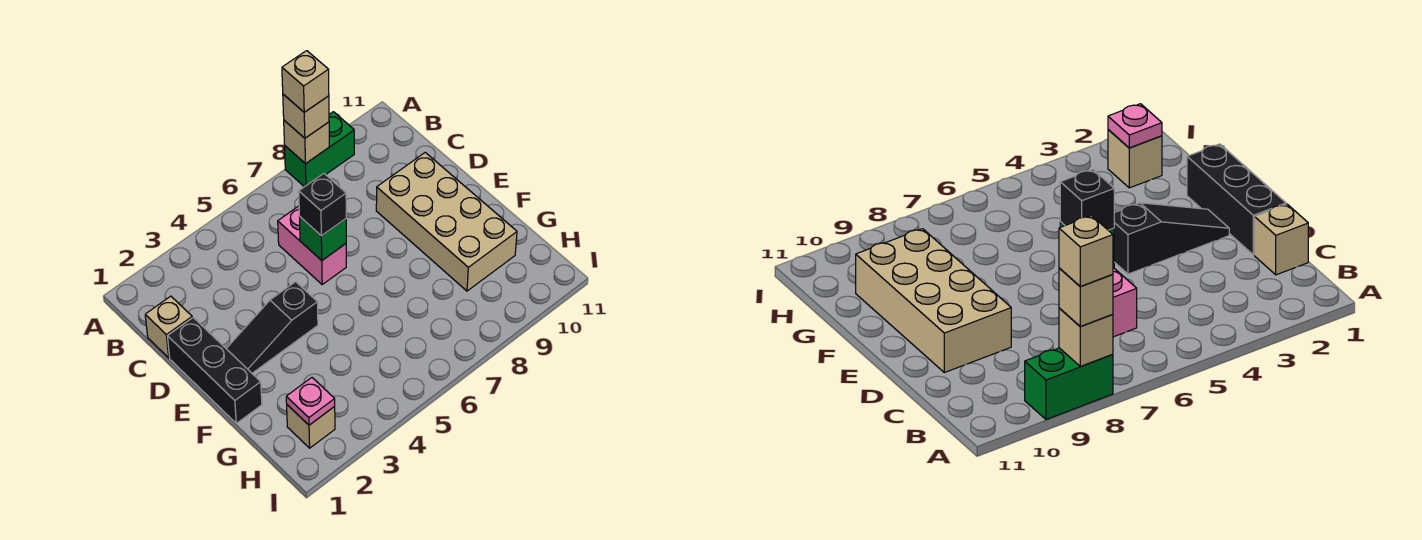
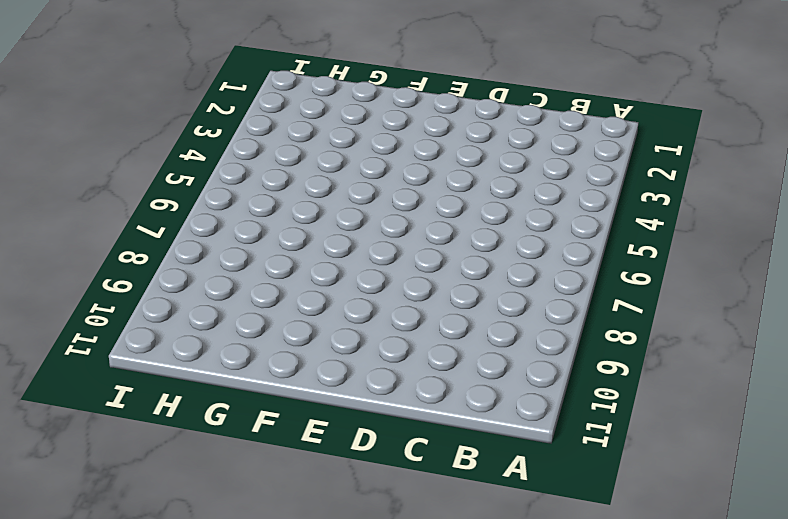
none -> green brick A8:A9 level 1
none -> tan brick C1 level 1
none -> pink brick C6:D6 level 1

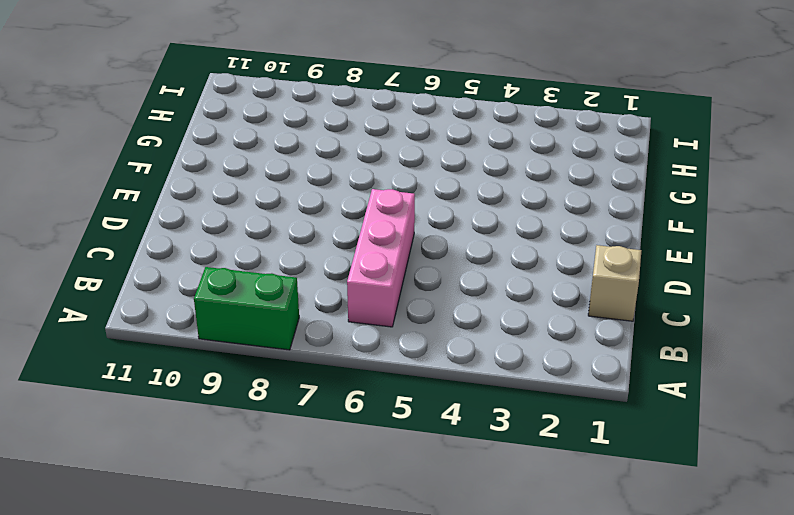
pink brick B6:D6 level 1 -> pink brick C6:D6 level 1
none -> black brick D1:F1 level 1
none -> tan brick D9:G10 level 1
none -> black slope E2:E4 level 1 top 4

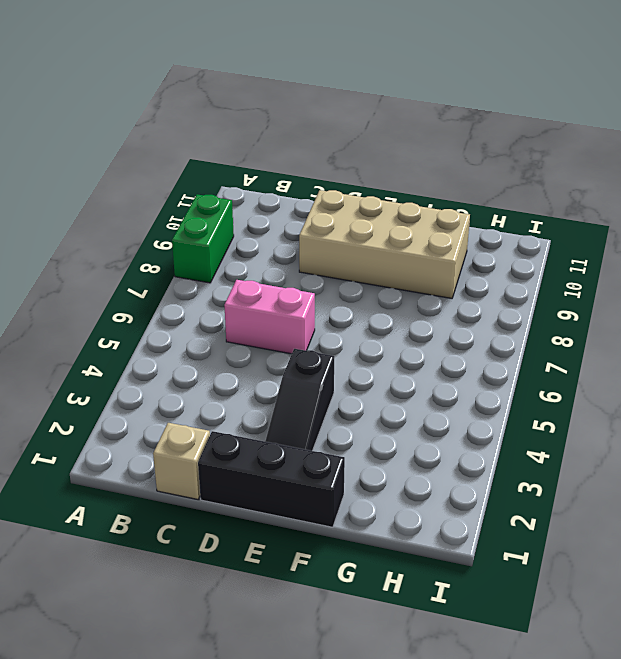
none -> tan brick H2 level 1
none -> tan brick A8 level 2
none -> green brick D6 level 2

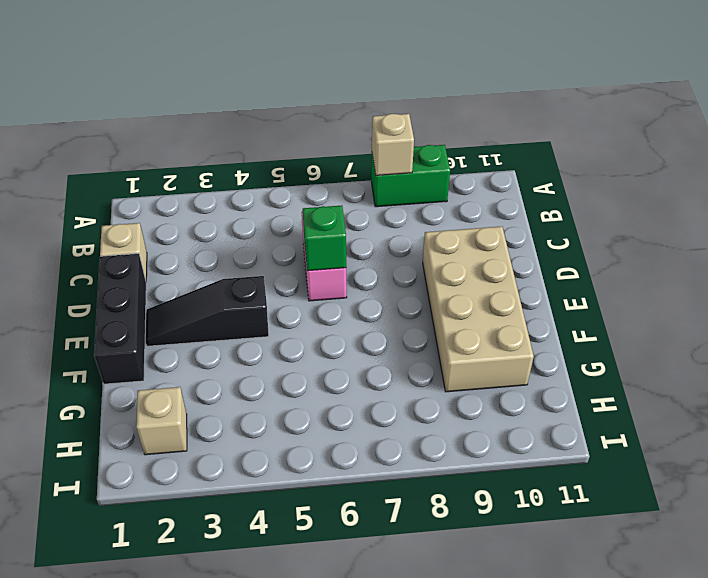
none -> pink plate H2 level 2
none -> tan brick A8 level 3
none -> black brick D6 level 3

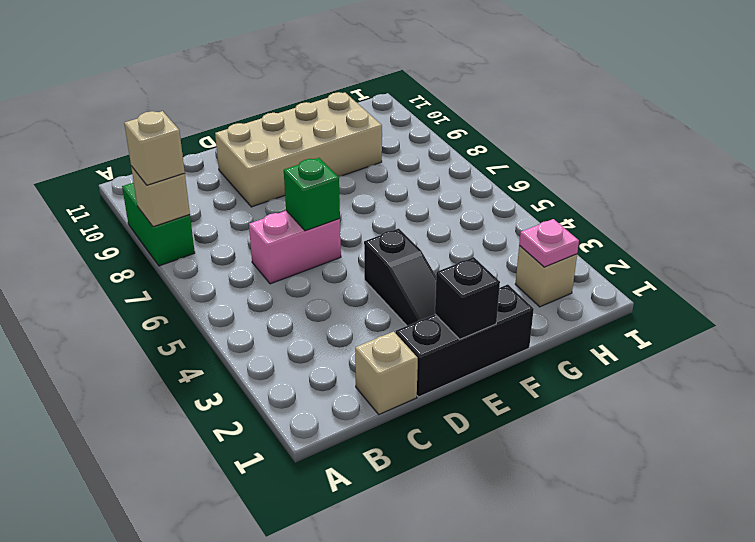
black brick E1 level 2 -> black brick D6 level 3
none -> tan brick A8 level 4

